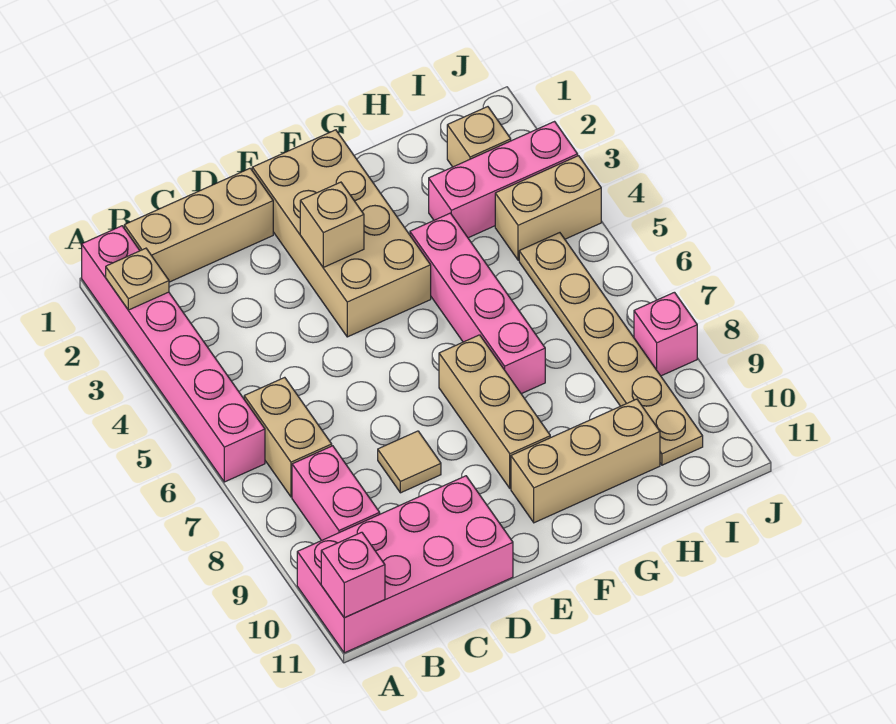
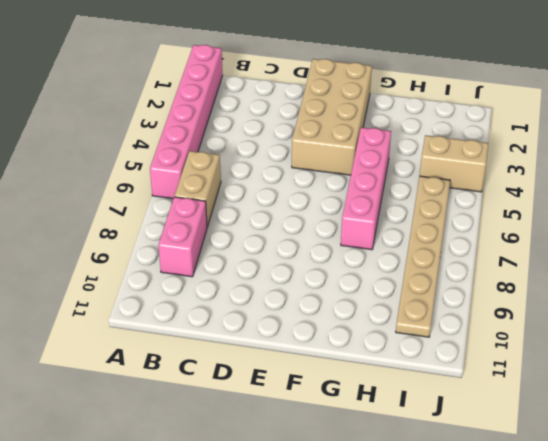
none -> pink brick A10:D11 level 1
none -> tan brick B1:D1 level 1
none -> tan tile D8 level 1

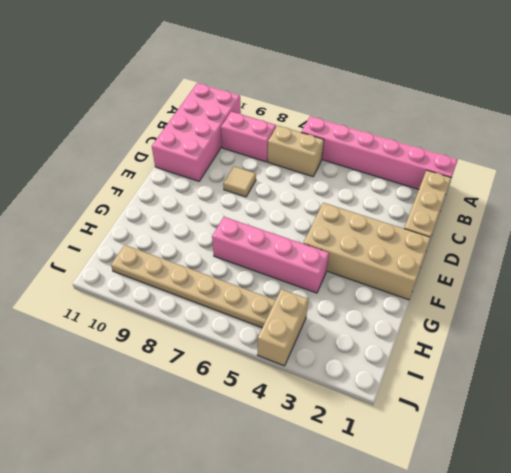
none -> tan brick F7:F9 level 1
none -> tan brick F10:H10 level 1
none -> pink brick H3:J3 level 1

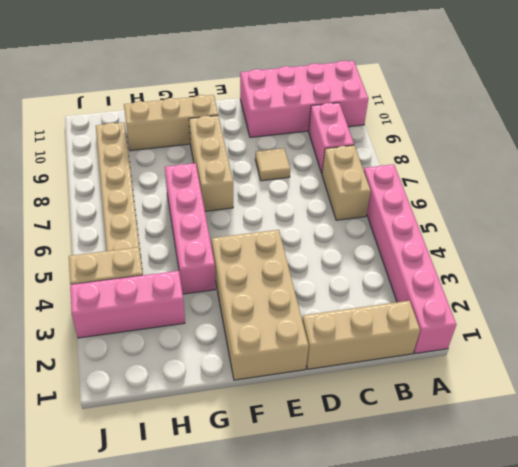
none -> tan brick I2 level 1
none -> pink brick J8 level 1
none -> tan plate A2 level 2

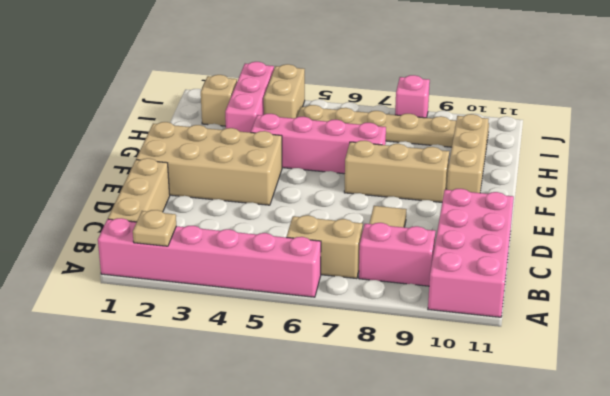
none -> pink brick A11 level 2
none -> tan brick E3 level 2

